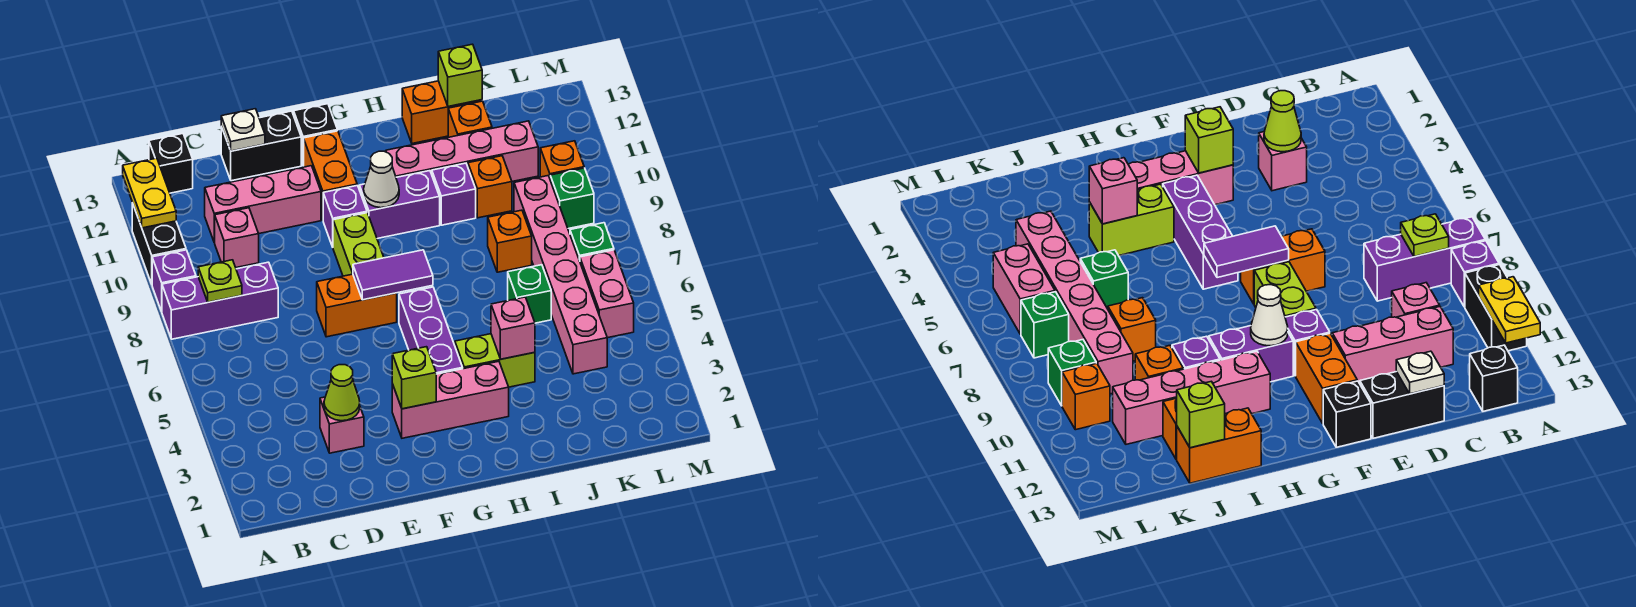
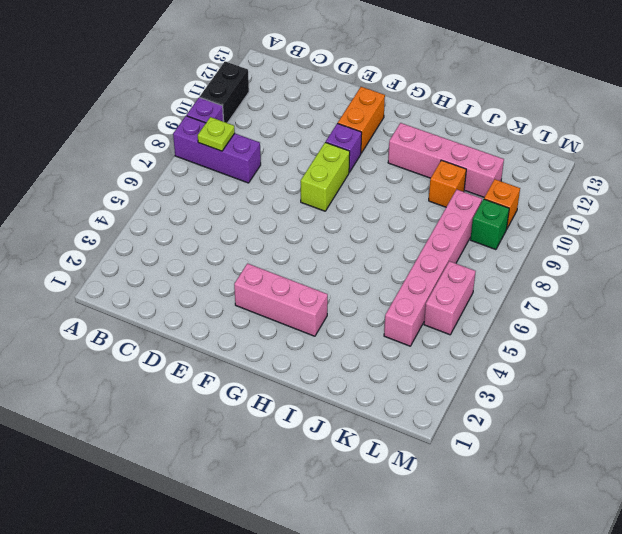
none -> black brick B13 level 1
none -> pink brick C10 level 1
none -> pink brick C11:E11 level 1
none -> pink brick D3 level 1

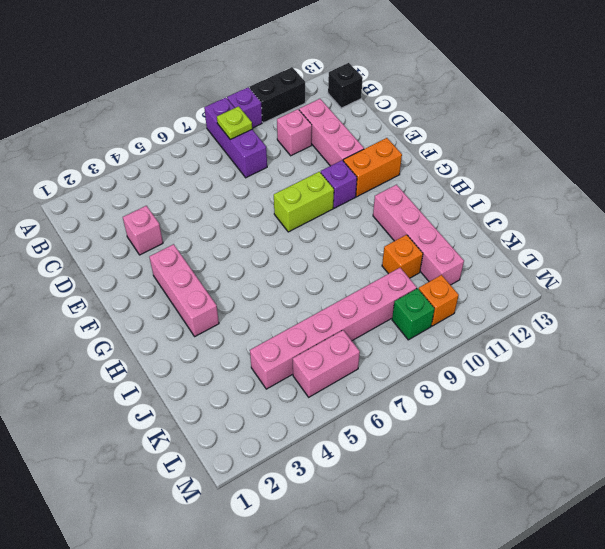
none -> black brick D13:E13 level 1
none -> orange brick E7:F7 level 1
none -> black brick F13 level 1
none -> purple brick G4:G6 level 1

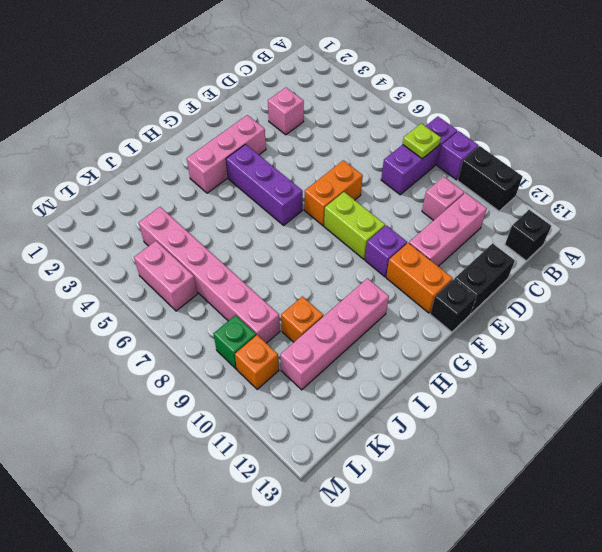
none -> purple brick G10:H10 level 1
none -> lime brick H4:I4 level 1
none -> purple brick I10 level 1
none -> orange brick I13:J13 level 1

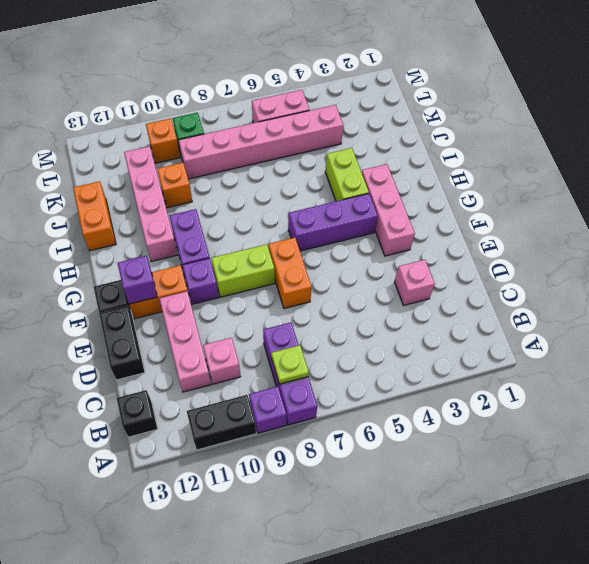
purple brick F12 level 2 -> purple brick I10 level 1
none -> green brick J6 level 1
none -> orange brick J8 level 1
none -> orange brick J12 level 1
none -> green brick L7 level 1

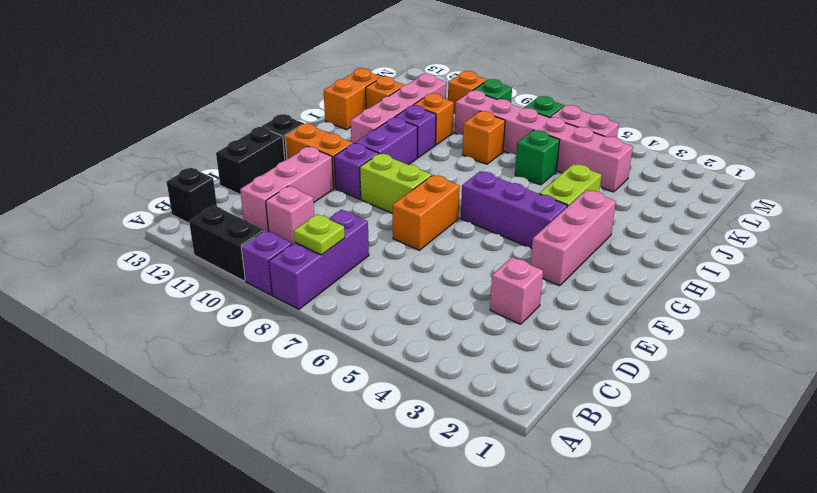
none -> yellow plate A11:A12 level 2
none -> lime cone D3 level 2
none -> white plate D13 level 2
none -> lime brick F3 level 2

